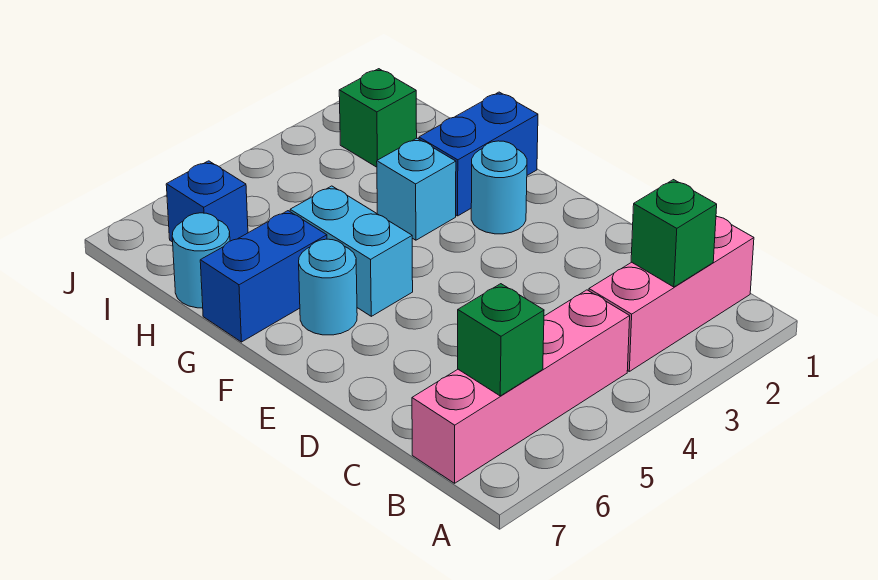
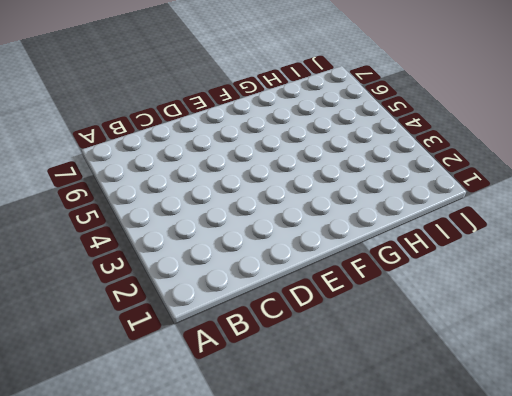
none -> pink brick B1:B3 level 1
none -> pink brick B4:B7 level 1
none -> cyan round brick F2 level 1

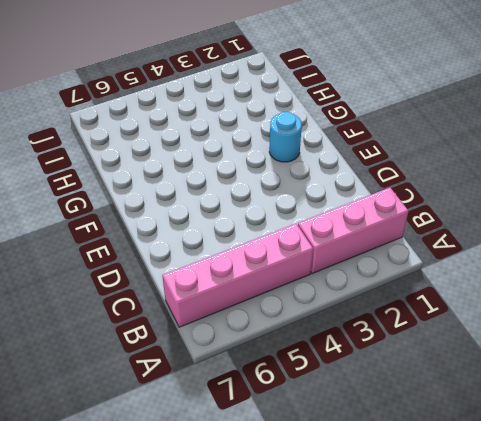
none -> cyan brick F5:G5 level 1
none -> cyan round brick F6 level 1
none -> blue brick G1:G2 level 1

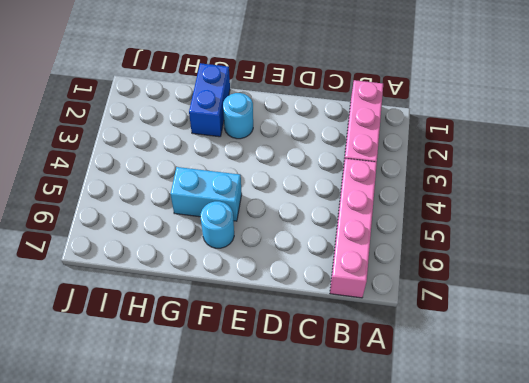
none -> cyan brick G3 level 1
none -> blue brick G6:G7 level 1
none -> cyan round brick H7 level 1

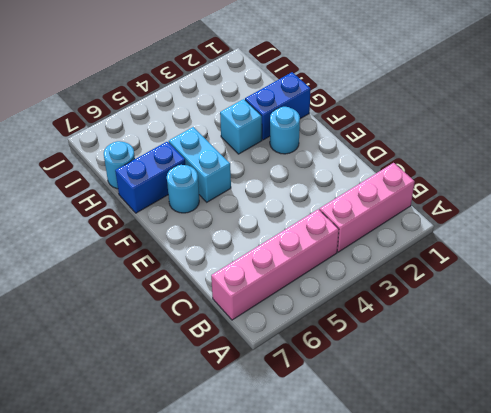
none -> green brick I2 level 1
none -> blue brick I6 level 1
none -> green brick B2 level 2

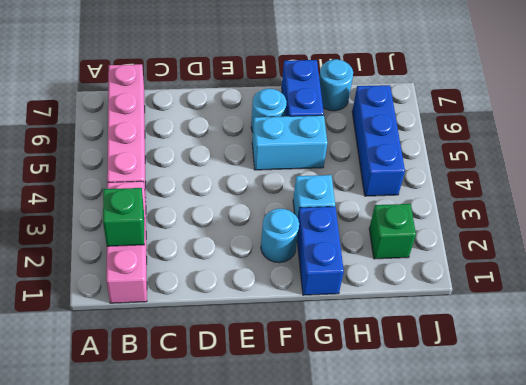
blue brick I4:I6 level 1 -> blue brick I6 level 1
none -> green brick B6 level 2

